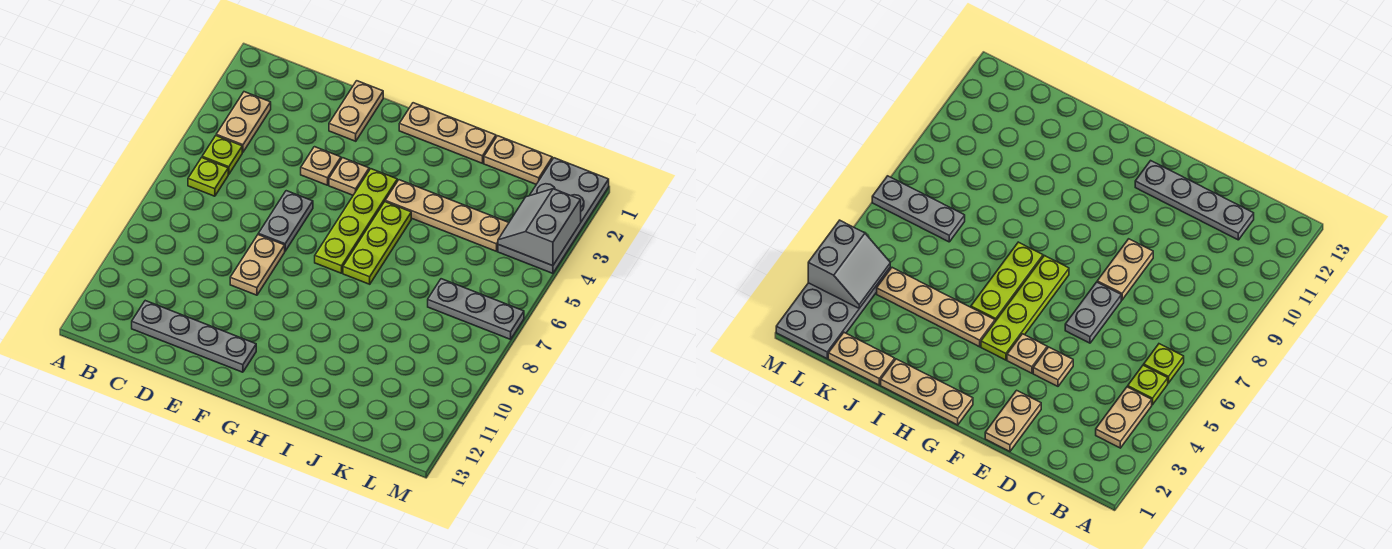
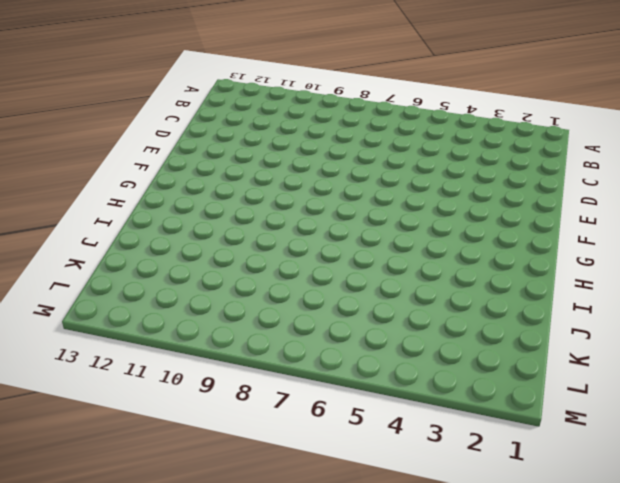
none -> tan plate B3:B4 level 1
none -> lime plate B5 level 1
none -> lime plate B6 level 1

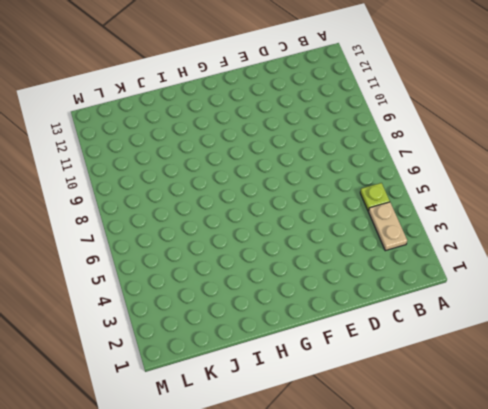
none -> lime plate B6 level 1
none -> grey plate C12:F12 level 1
none -> tan plate E1:E2 level 1

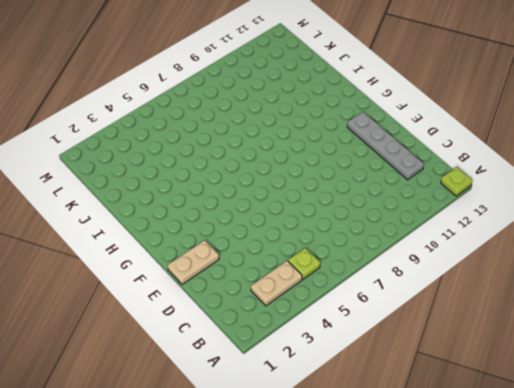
lime plate A13 level 1 -> lime plate B6 level 1
none -> tan plate E4 level 1
none -> grey plate E6:E7 level 1
none -> tan plate E8:E9 level 1

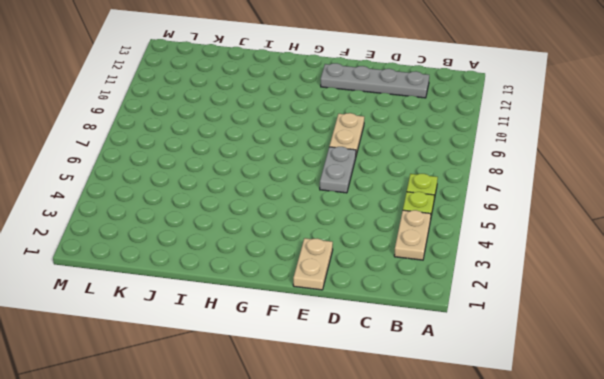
none -> tan plate E4 level 1
none -> tan plate F4 level 1
none -> tan plate G1:I1 level 1

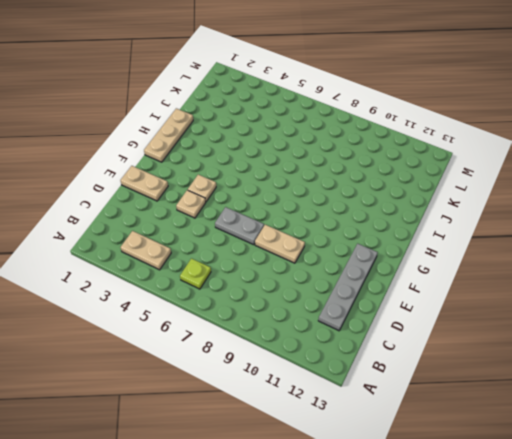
none -> lime plate B5 level 1
none -> lime plate G4:G7 level 1
none -> tan plate H4:K4 level 1

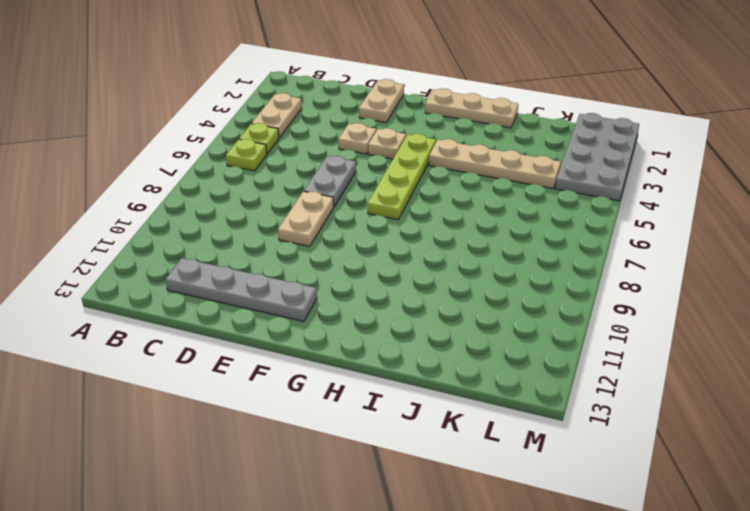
none -> lime plate H5:H7 level 1
none -> tan plate J1:K1 level 1
none -> grey plate K7:M7 level 1

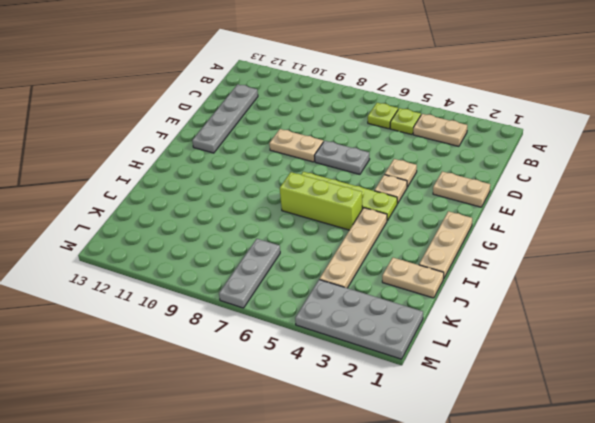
lime brick H5:H7 level 1 -> lime plate H5:H7 level 1
tan plate J1:J2 level 1 -> tan plate J1:K1 level 1
none -> grey slope L3:M4 level 2 top M

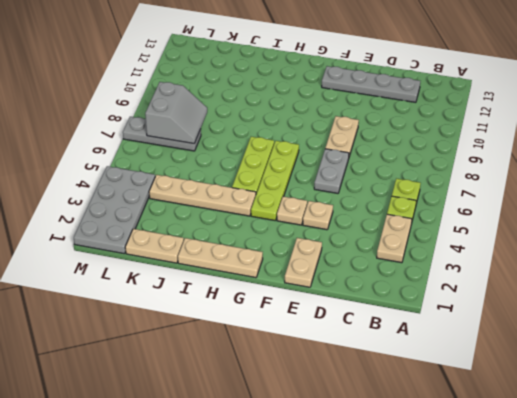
grey slope K7:L8 level 2 top L -> grey slope L3:M4 level 2 top M

